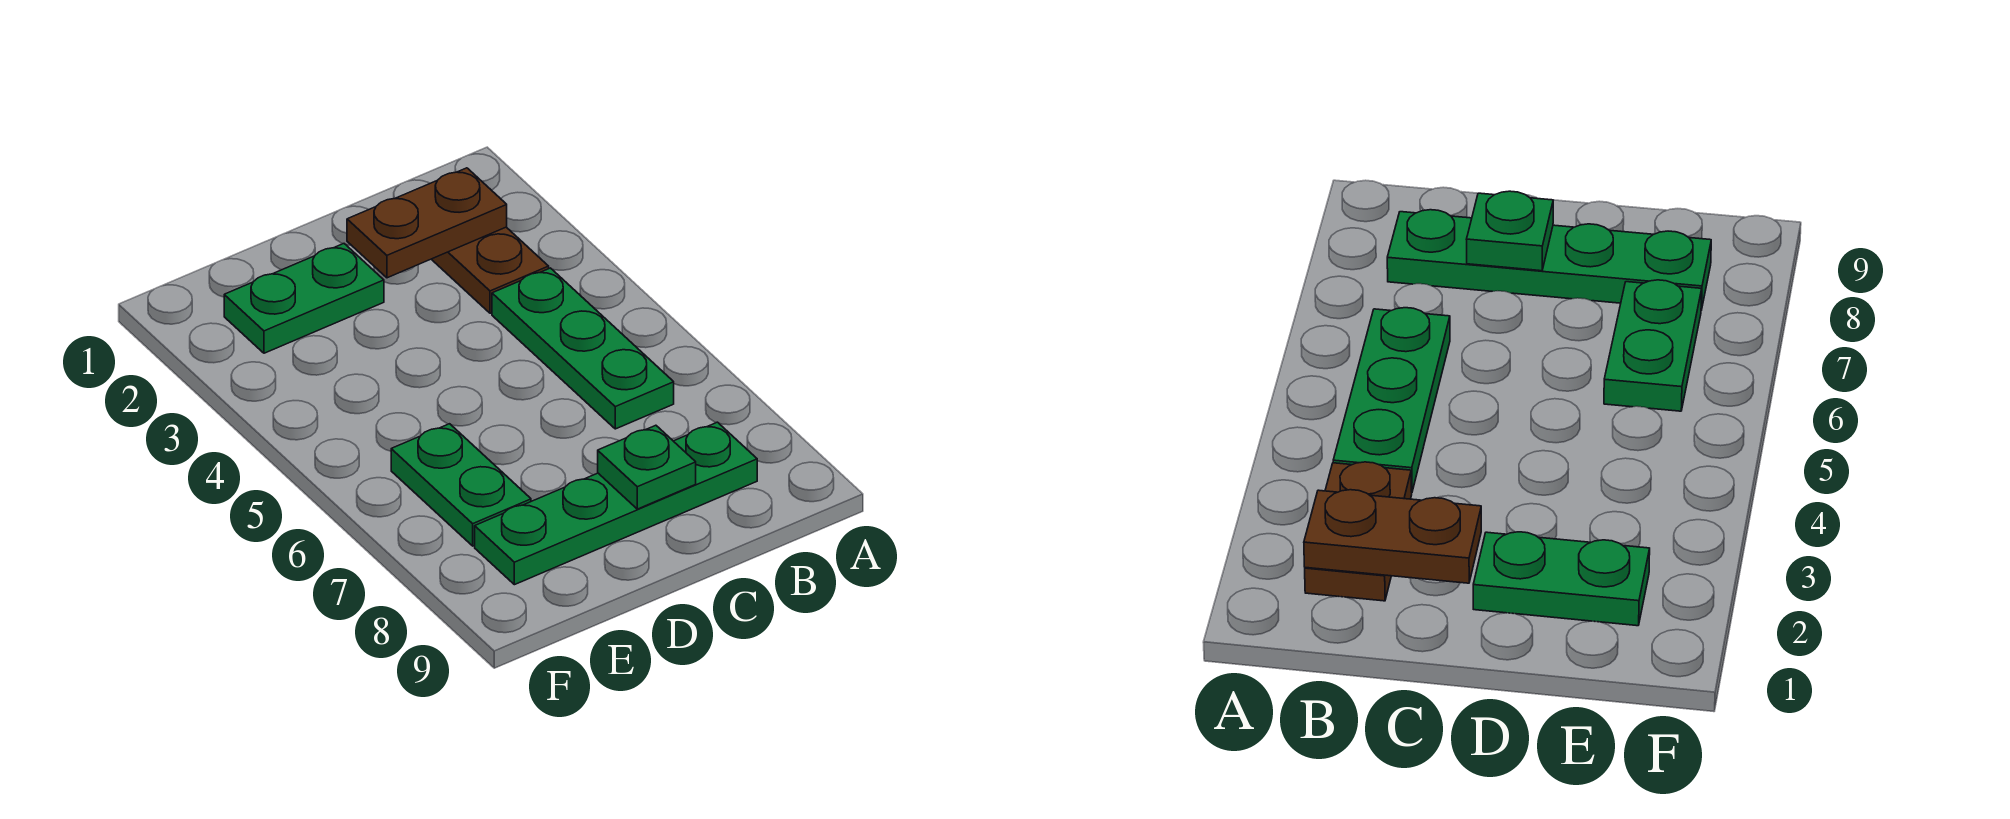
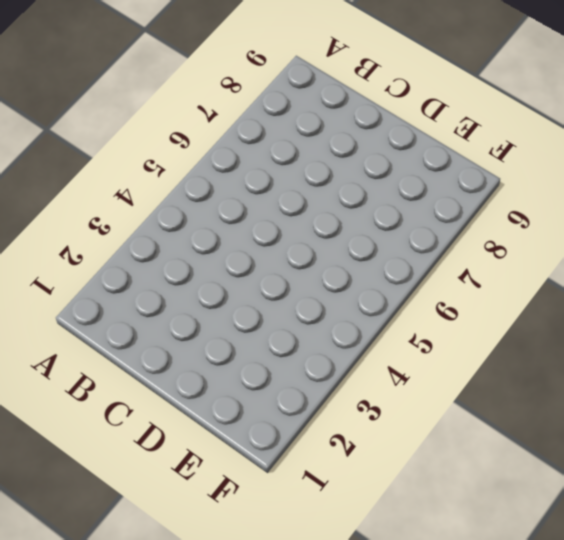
none -> brown plate B2:B3 level 1
none -> green plate B4:B6 level 1

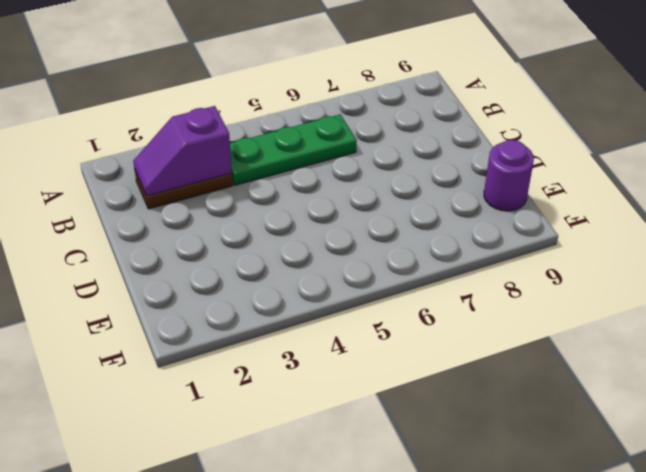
purple slope B2:B3 level 2 top 3 -> brown plate B2:C2 level 2
purple round brick E9 level 1 -> none
none -> green plate B8:E8 level 1
none -> green plate D2:E2 level 1

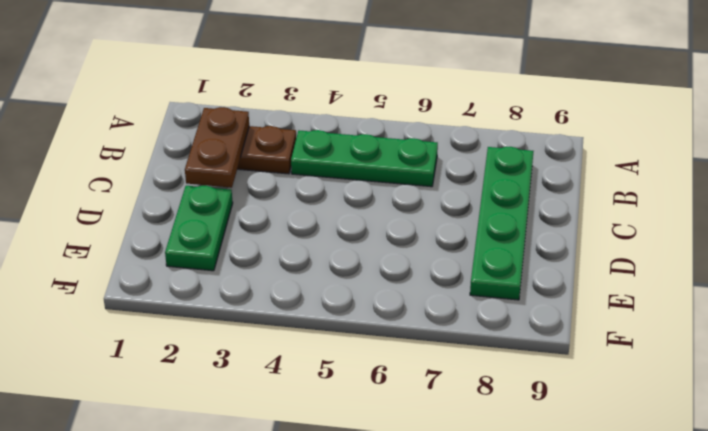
none -> green plate E6:E7 level 1
none -> green plate C8 level 2

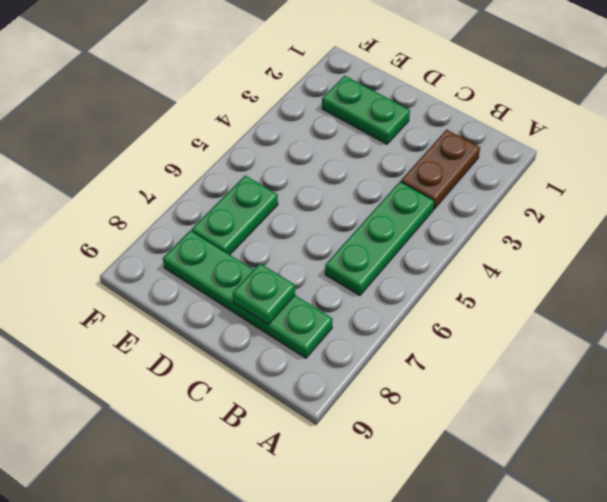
none -> brown plate B2:C2 level 2

